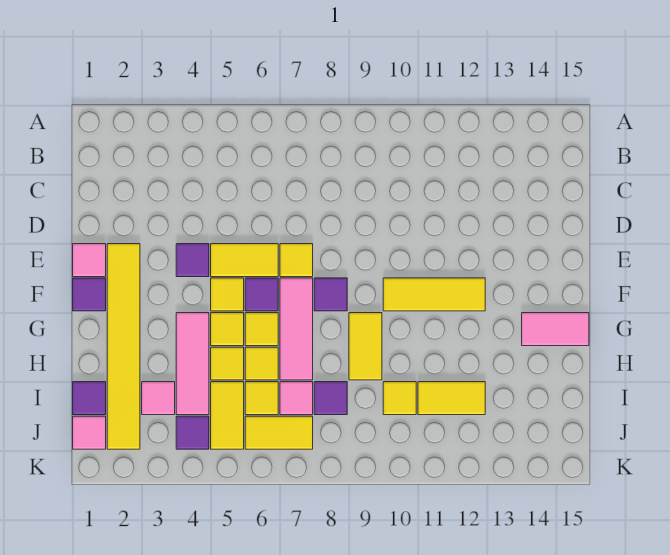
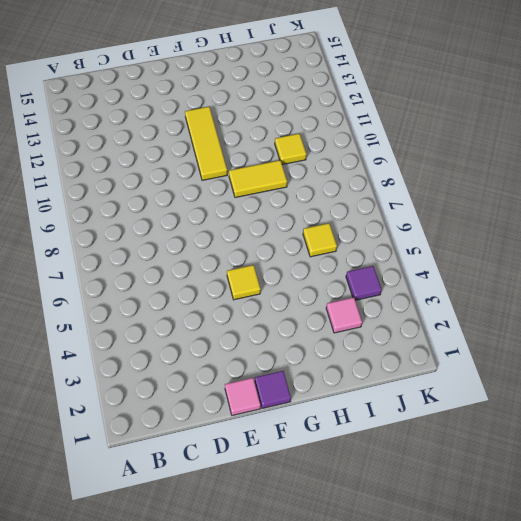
none -> yellow tile E2:J2 level 1
none -> purple tile E4 level 1
none -> yellow tile E5:E6 level 1

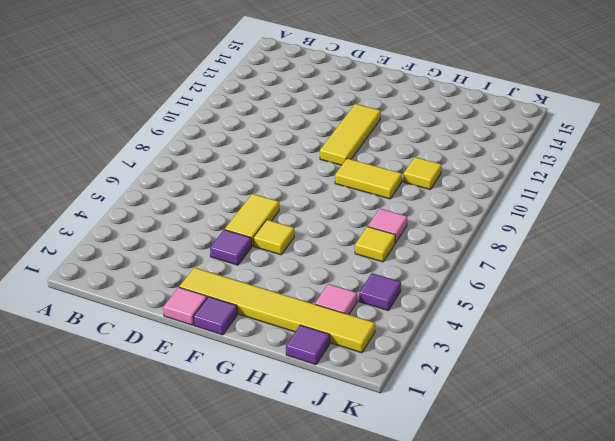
none -> yellow tile E7 level 1
none -> purple tile F6 level 1
none -> pink tile F7:H7 level 1

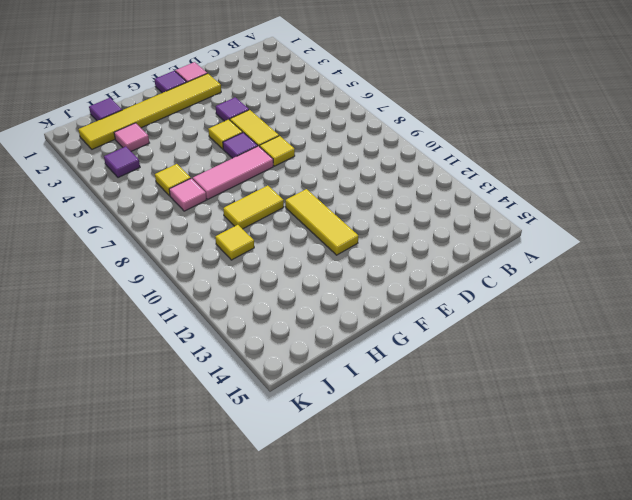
none -> purple tile F8 level 1
none -> pink tile G4:I4 level 1
none -> yellow tile G5 level 1

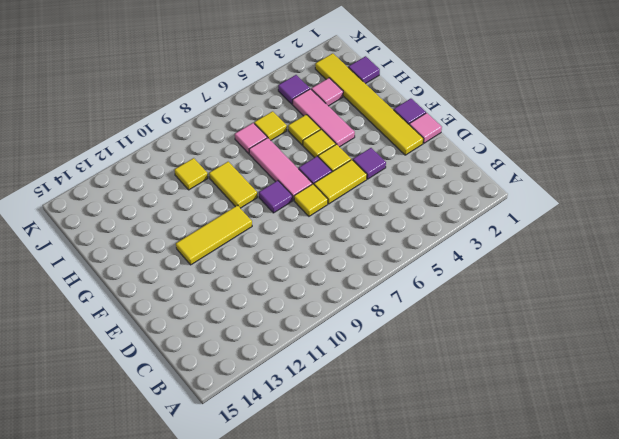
none -> yellow tile G6 level 1
none -> pink tile G14:G15 level 1
none -> yellow tile H6 level 1

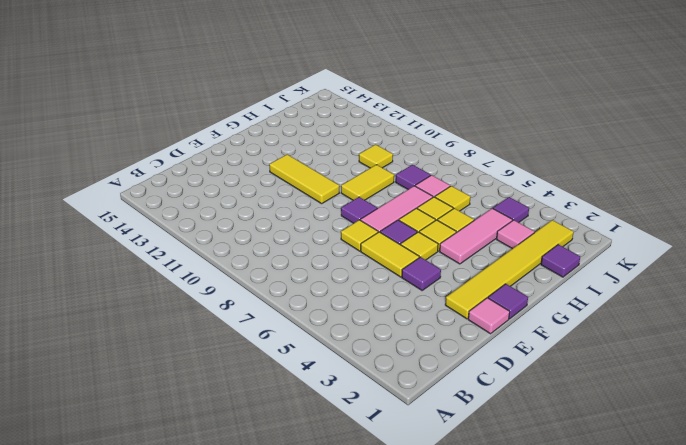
none -> pink tile G14:G15 level 1
none -> yellow tile I5:J5 level 1
none -> yellow tile I11:I12 level 1

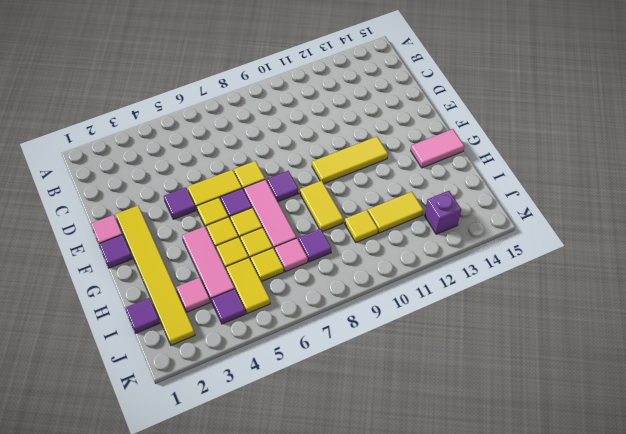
purple brick J13 level 1 -> none
none -> pink tile J1 level 1
none -> yellow tile J6:J7 level 1

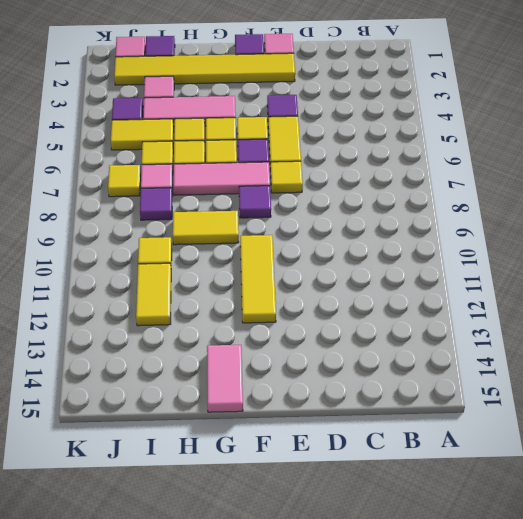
yellow tile J7 level 1 -> yellow tile J6:J7 level 1

